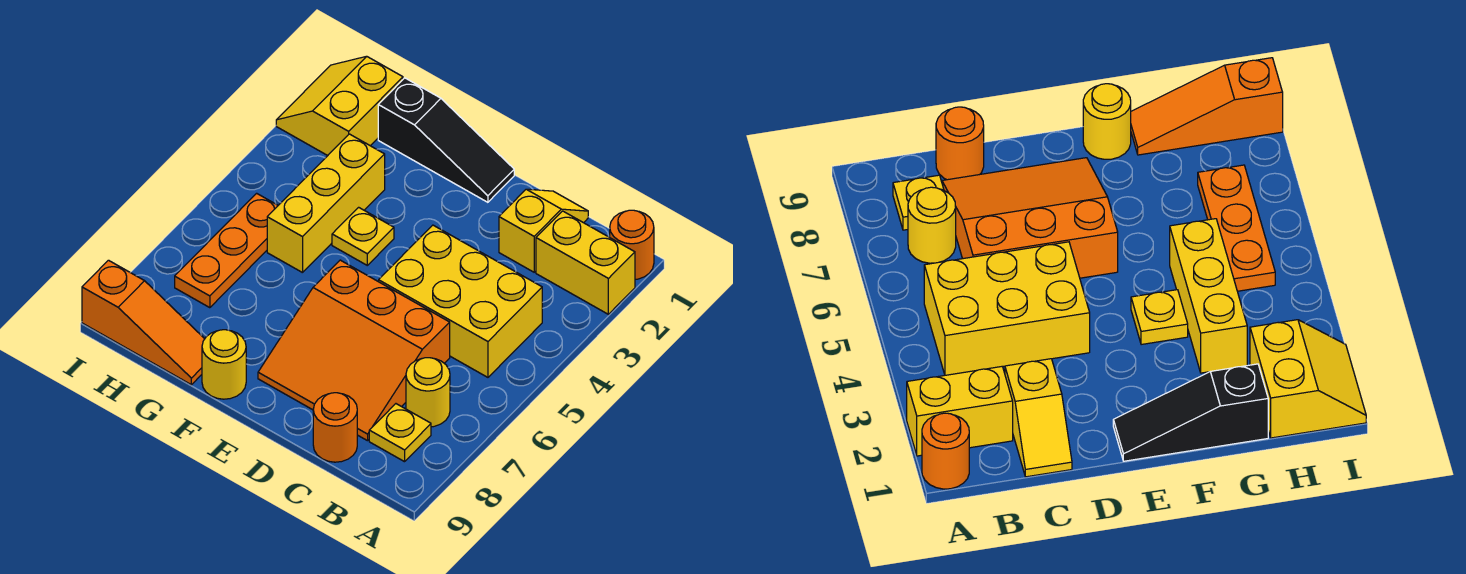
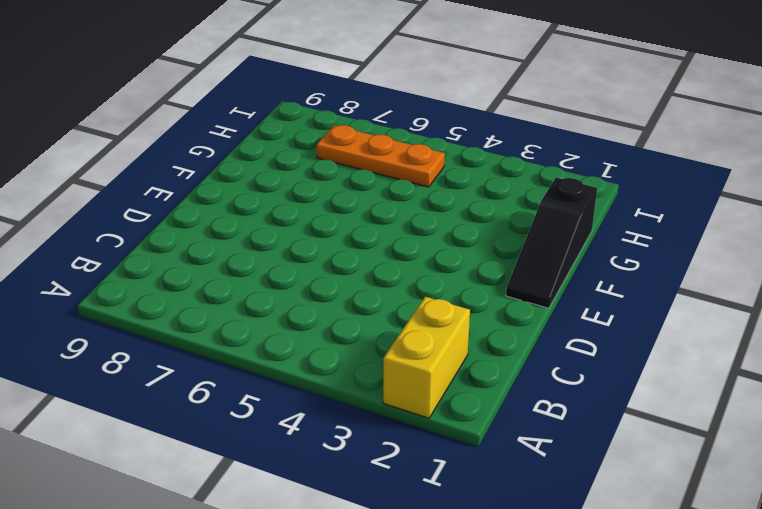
none -> orange round brick A1 level 1
none -> yellow brick B4:D5 level 1
none -> yellow round brick B7 level 1

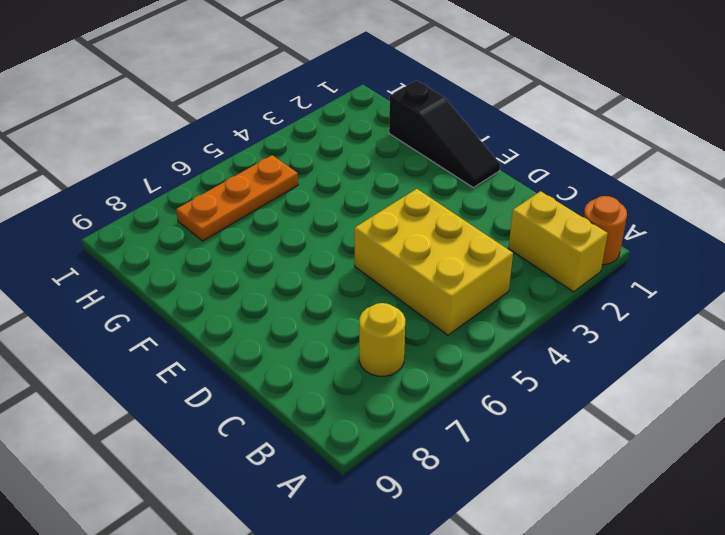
none -> yellow plate B8 level 1
none -> yellow slope C1:C2 level 1 top 2
none -> orange slope C6:E8 level 1 top 6

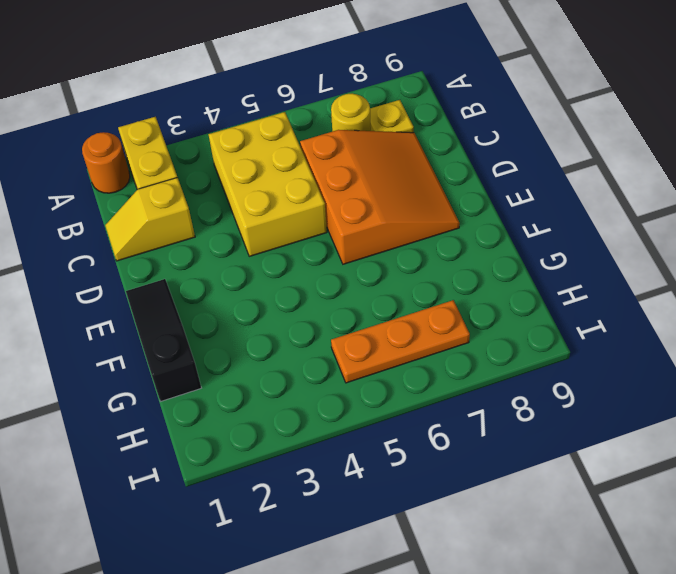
none -> orange round brick C9 level 1
none -> yellow plate F4 level 1
none -> yellow round brick F9 level 1

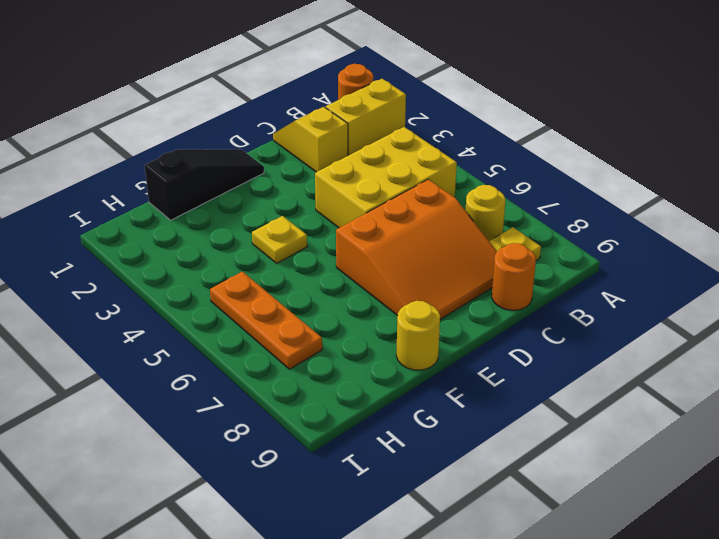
none -> yellow brick G3:G5 level 1
none -> orange slope G9:I9 level 1 top I
none -> yellow slope H1:I2 level 1 top H

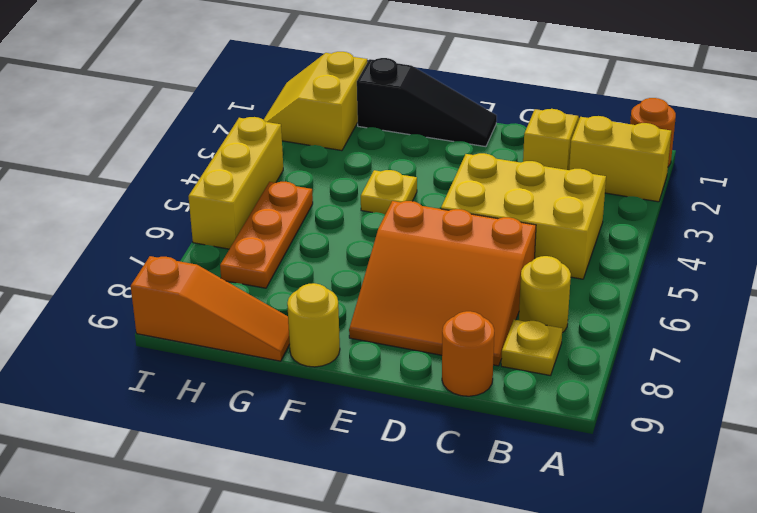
yellow brick I4:I6 level 1 -> yellow brick G3:G5 level 1

